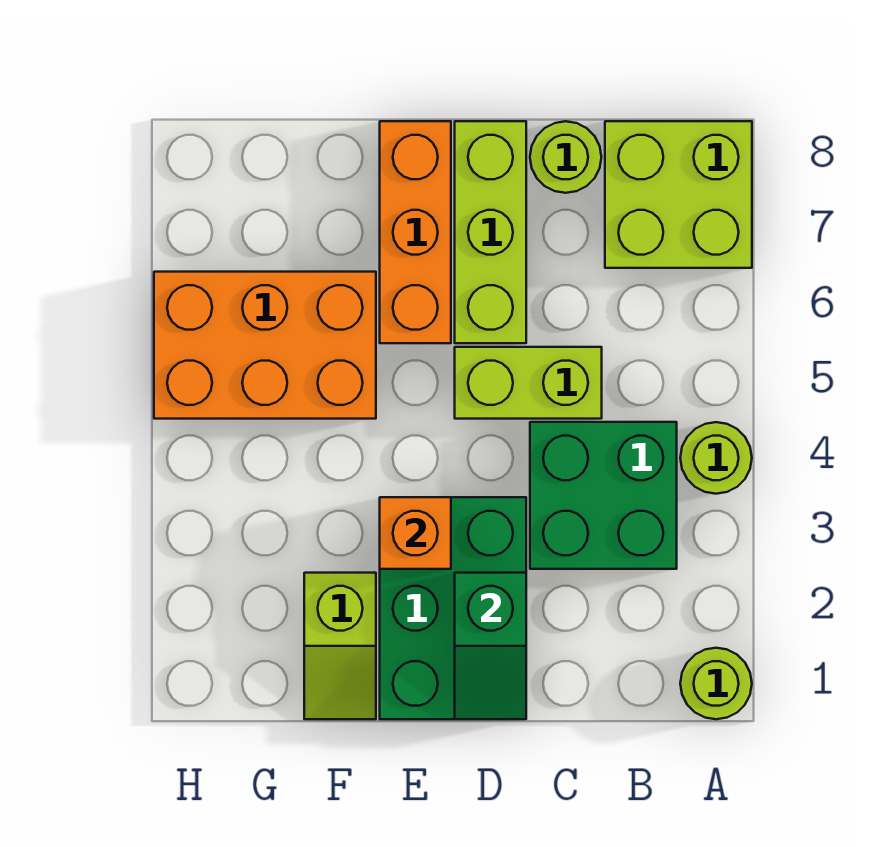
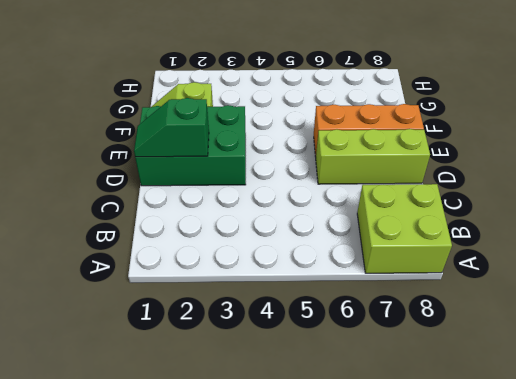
none -> lime round brick A1 level 1
none -> lime round brick A4 level 1
none -> green brick B3:C4 level 1

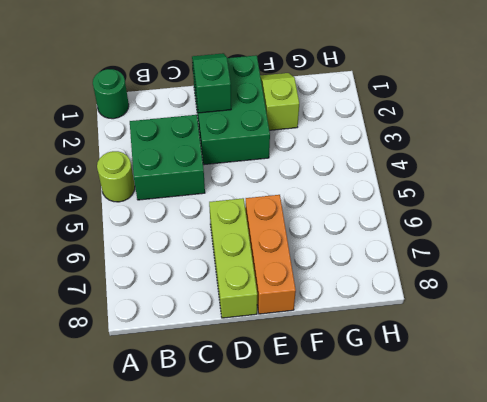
green round brick A1 level 1 -> lime round brick A1 level 1
none -> lime brick A7:B8 level 1
none -> lime brick C5:D5 level 1
none -> lime round brick C8 level 1

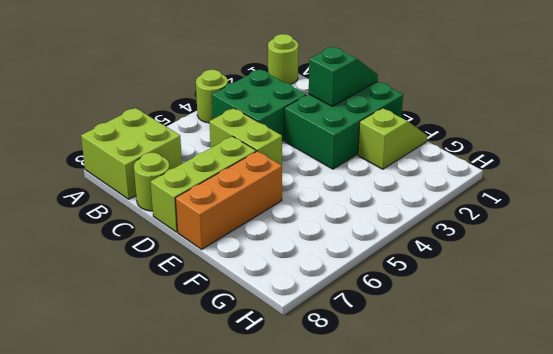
none -> orange brick F5:H6 level 1
none -> orange brick E3 level 2

